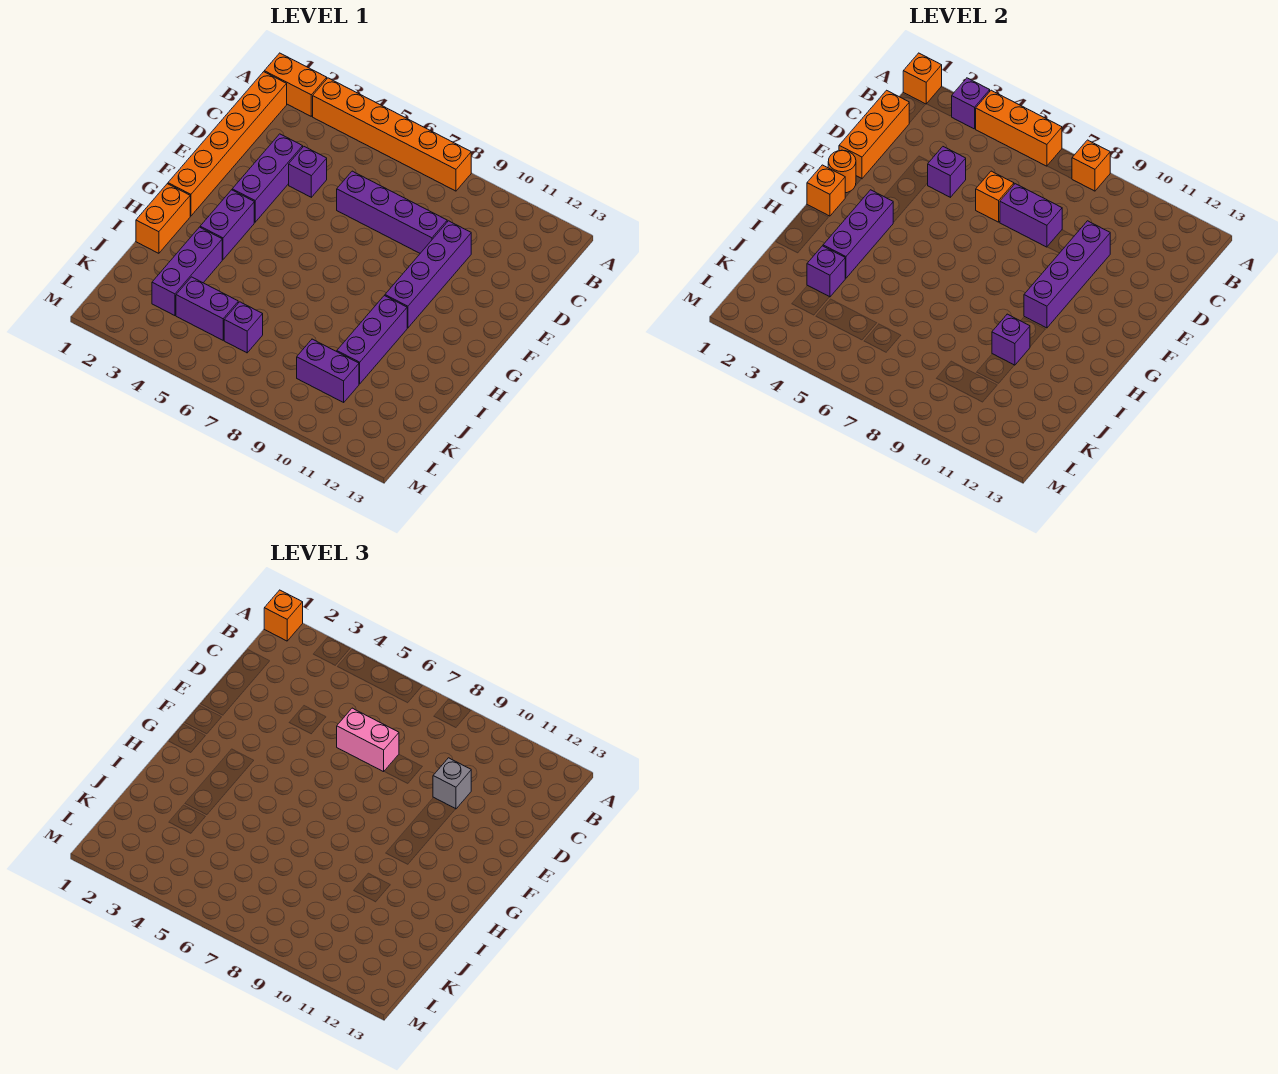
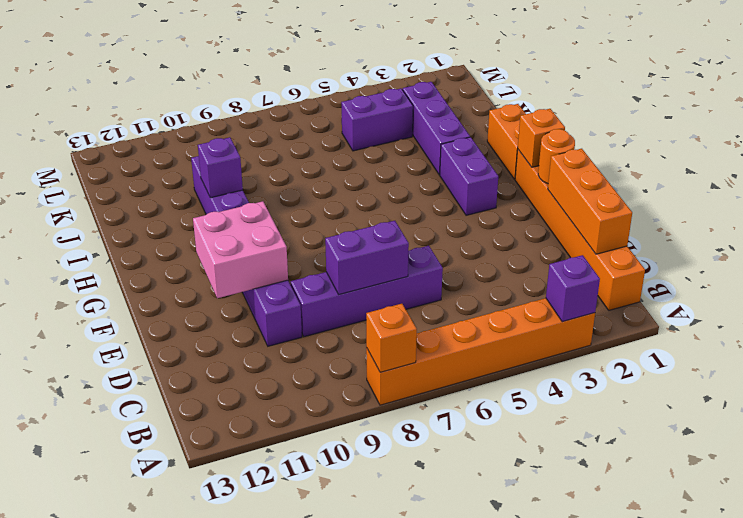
pink brick E10:F11 level 2 -> purple brick D10:G10 level 2
none -> orange brick A1:A2 level 1
none -> purple brick D3:F3 level 1
none -> purple brick D4 level 1
none -> purple brick K6 level 1

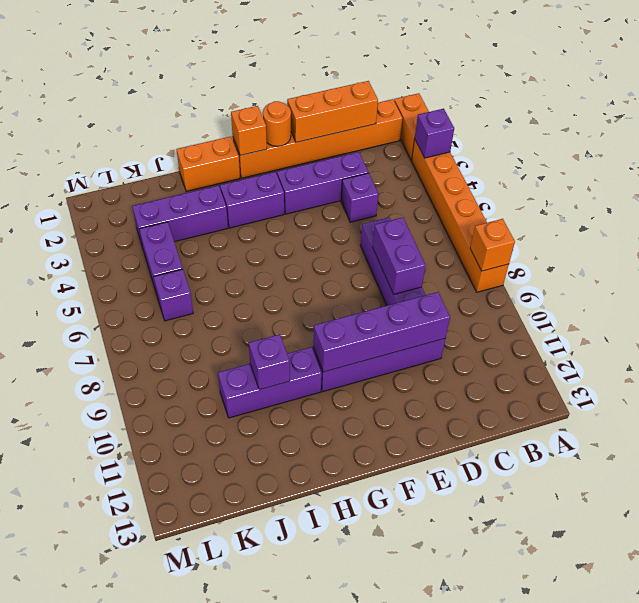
none -> purple brick K9:K10 level 1
none -> orange brick A1 level 2
none -> orange brick A4:A6 level 2
none -> purple brick D4 level 2

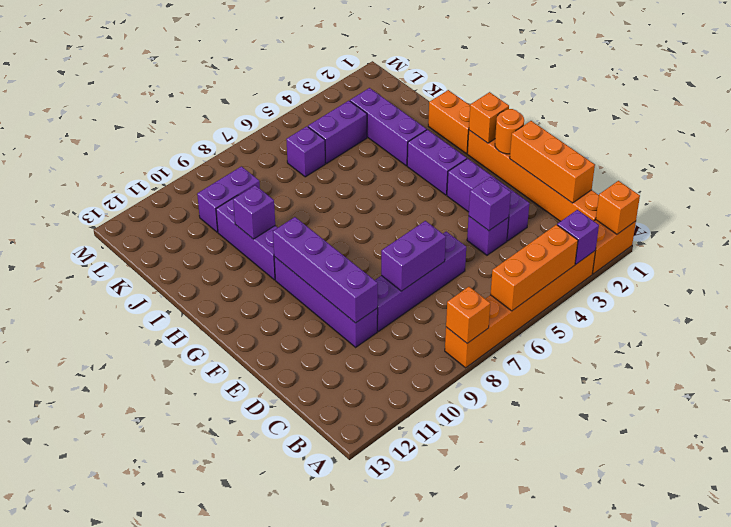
none -> orange brick D6 level 2
none -> purple brick G3:I3 level 2
none -> purple brick J3 level 2
none -> orange brick A1 level 3

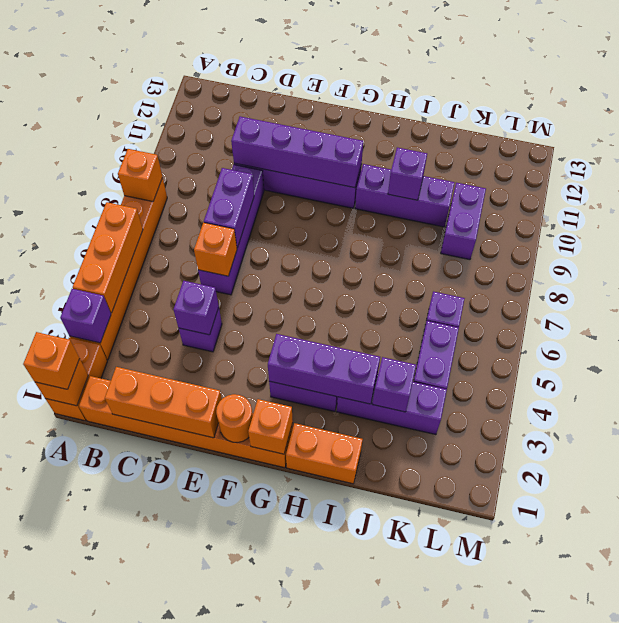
none -> purple brick D3:F3 level 1
none -> pink brick D6:D7 level 3
none -> grey brick D10 level 3

